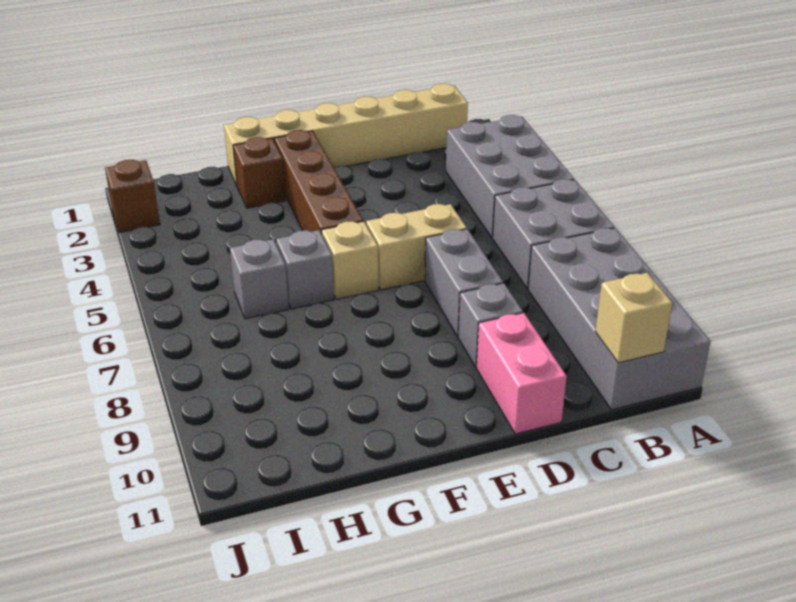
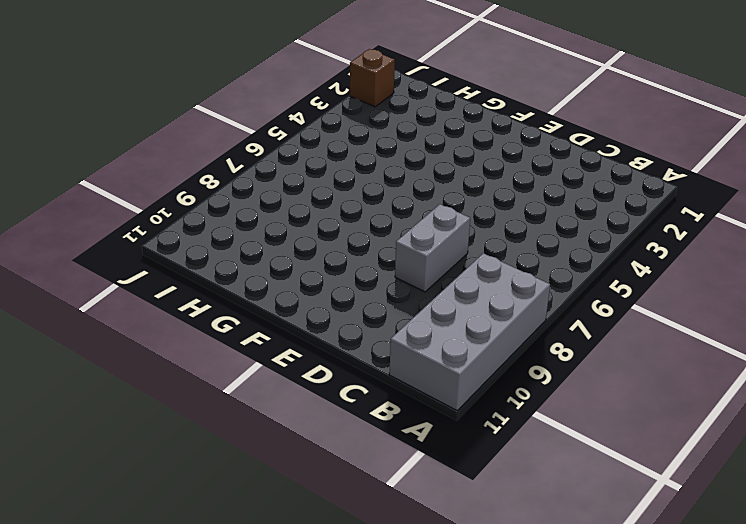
none -> grey brick A3:B5 level 1
none -> grey brick A6:B7 level 1
none -> tan brick B1:G1 level 1

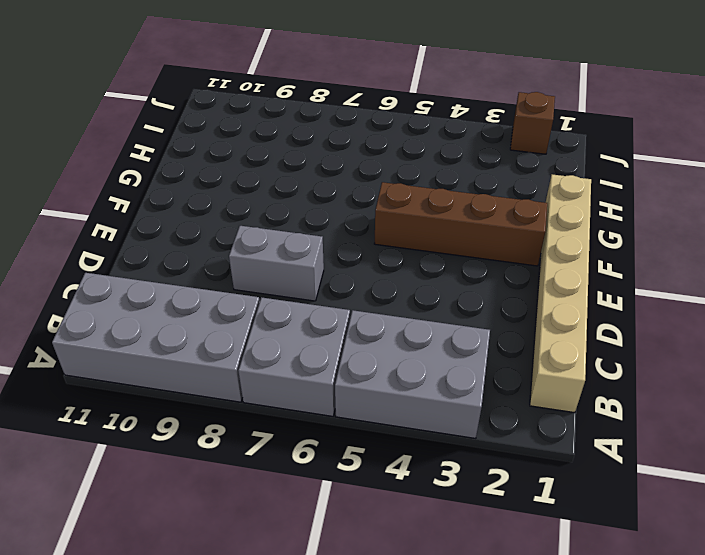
none -> tan brick D6:E6 level 1
none -> grey brick D9 level 1
none -> pink brick D10:D11 level 1

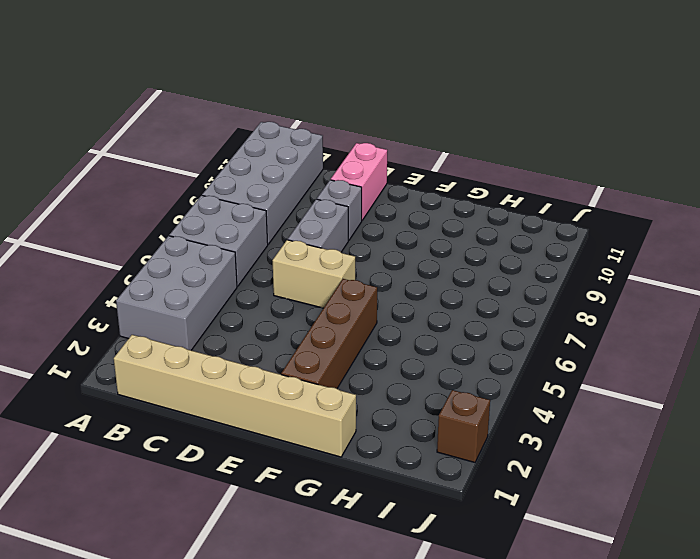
none -> tan brick F6 level 1
none -> brown brick G2 level 1
none -> grey brick G6 level 1

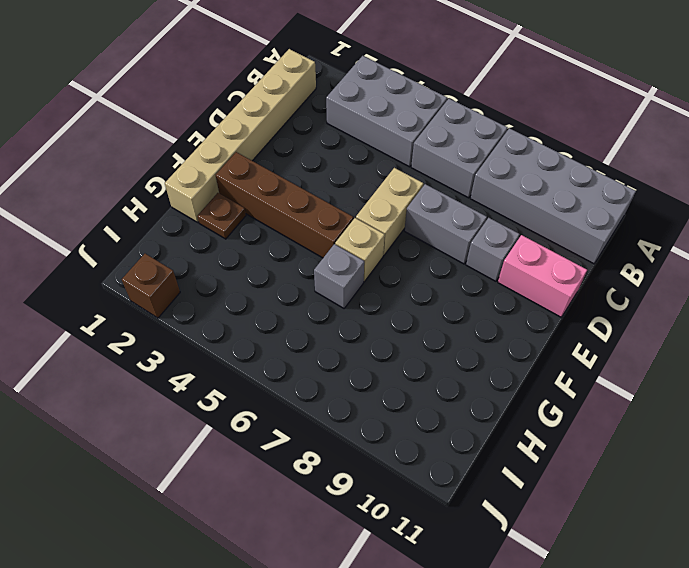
brown plate G2 level 1 -> brown brick G2 level 1
none -> grey brick H6 level 1
none -> tan brick B11 level 2

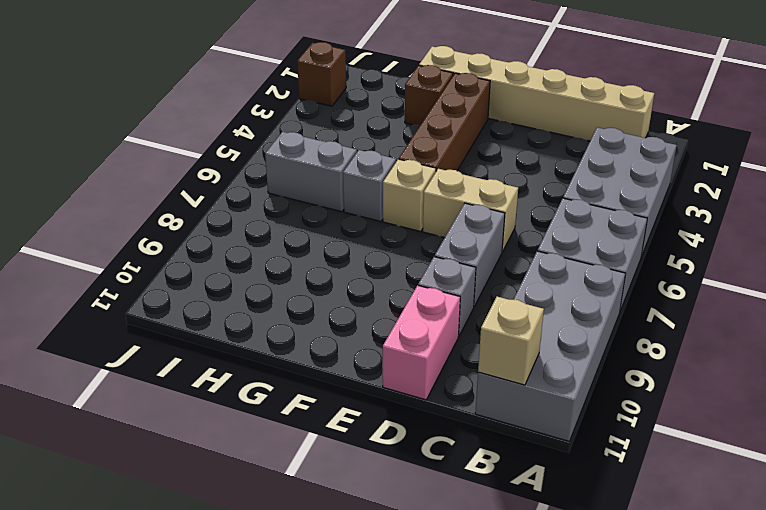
grey brick H6:I6 level 1 -> grey brick H6 level 1

